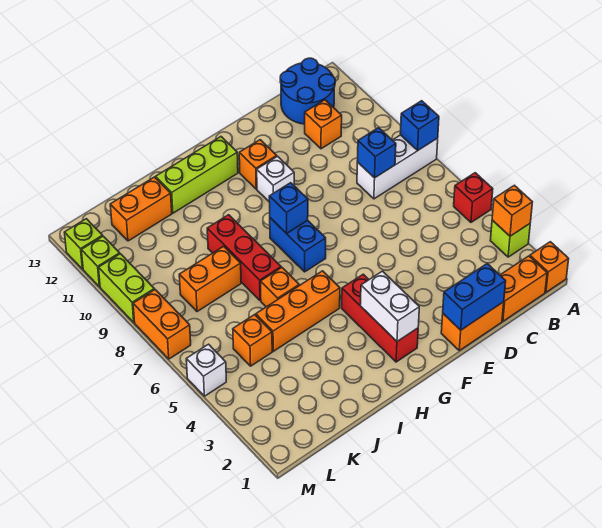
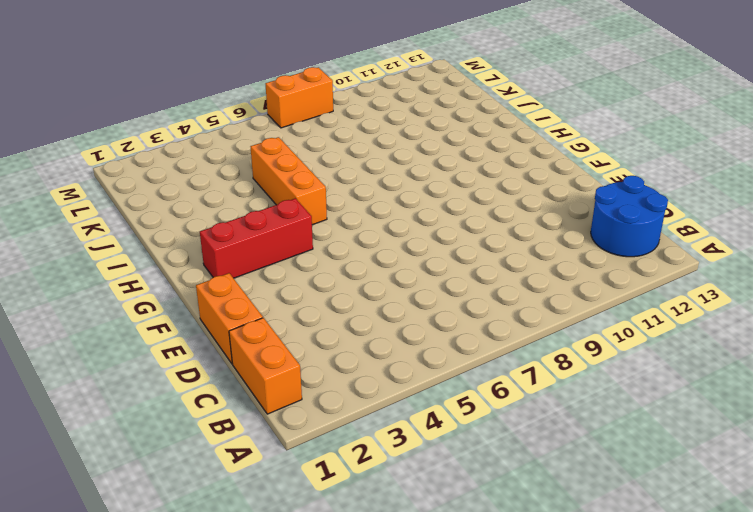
none -> orange brick A1 level 1
none -> lime brick A3 level 1
none -> red brick A5 level 1
none -> white brick A8:C8 level 1

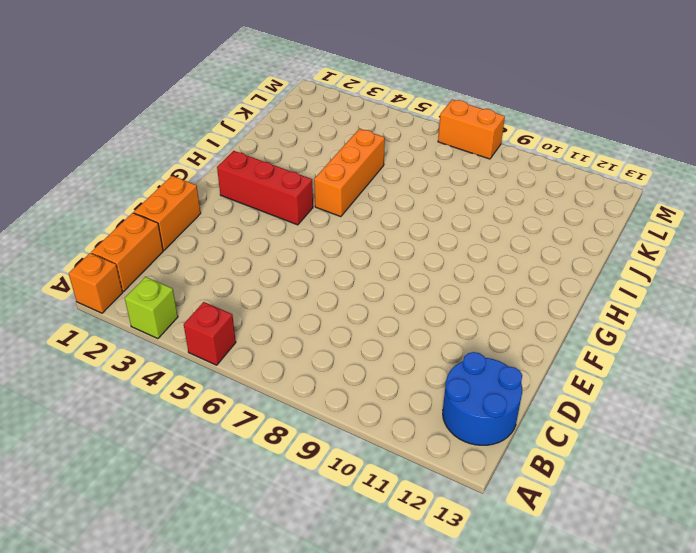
none -> white brick A8:C8 level 1
none -> orange brick C11 level 1
none -> white brick F10 level 1
none -> orange brick F11 level 1

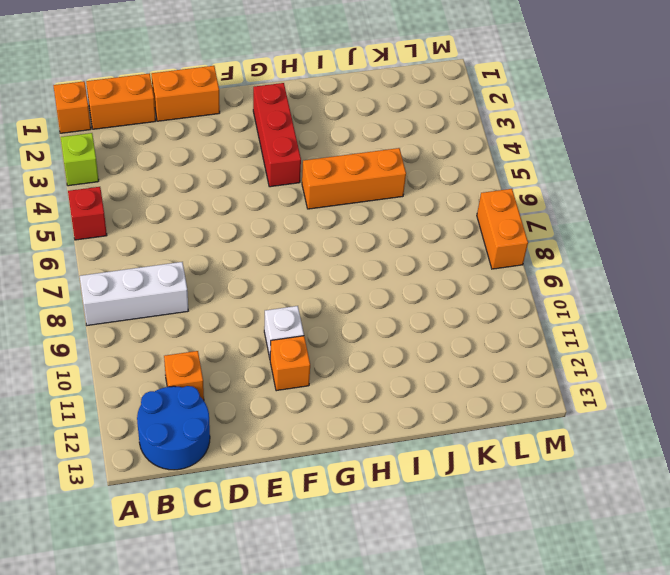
none -> blue brick G7:G8 level 1
none -> lime brick G12:I12 level 1
none -> orange brick I6 level 1
none -> red brick I7:I9 level 1

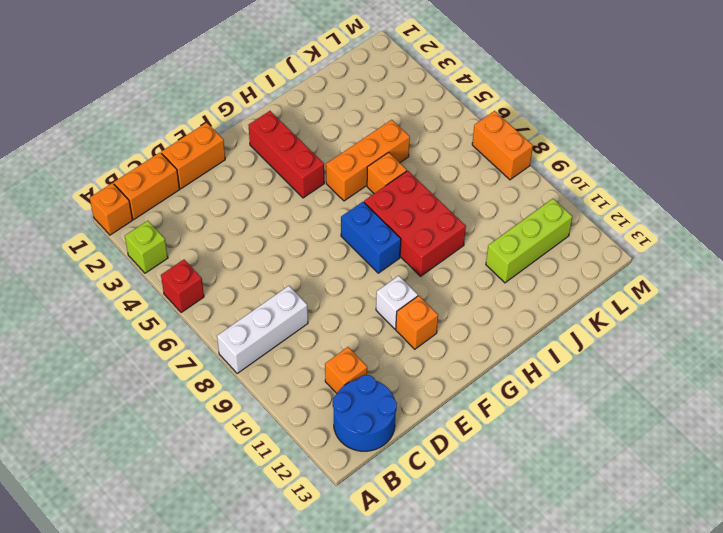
red brick H7:I9 level 1 -> red brick I7:I9 level 1
lime brick J11:L11 level 1 -> lime brick G12:I12 level 1
none -> orange brick J8:K8 level 1
none -> orange brick J12:K12 level 1
none -> orange brick K5 level 1
none -> white brick M5 level 1

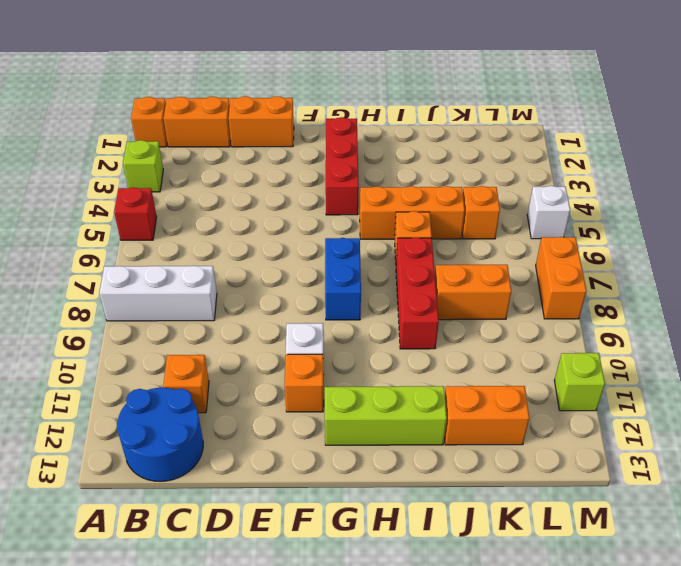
none -> lime brick M9:M10 level 1
none -> lime brick M12 level 1
none -> orange brick A3 level 2
none -> blue brick A8 level 2

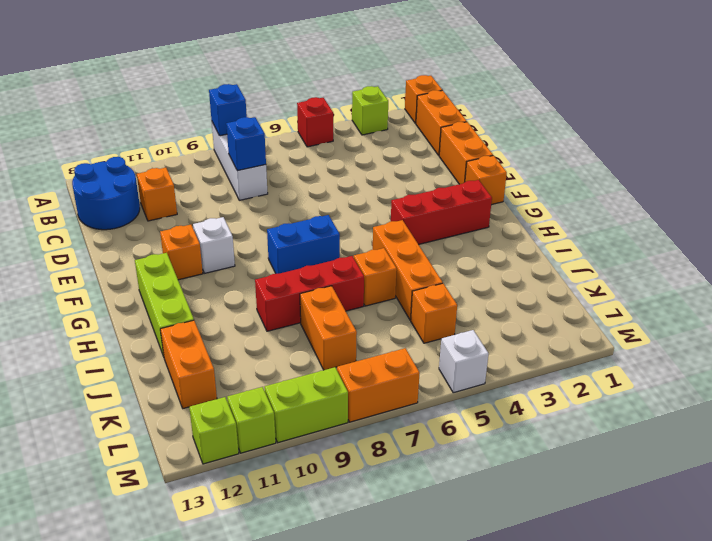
orange brick F1 level 1 -> orange brick A3 level 2
none -> blue brick D1:E1 level 2
none -> white brick G2:G3 level 2
none -> blue brick G8 level 2

